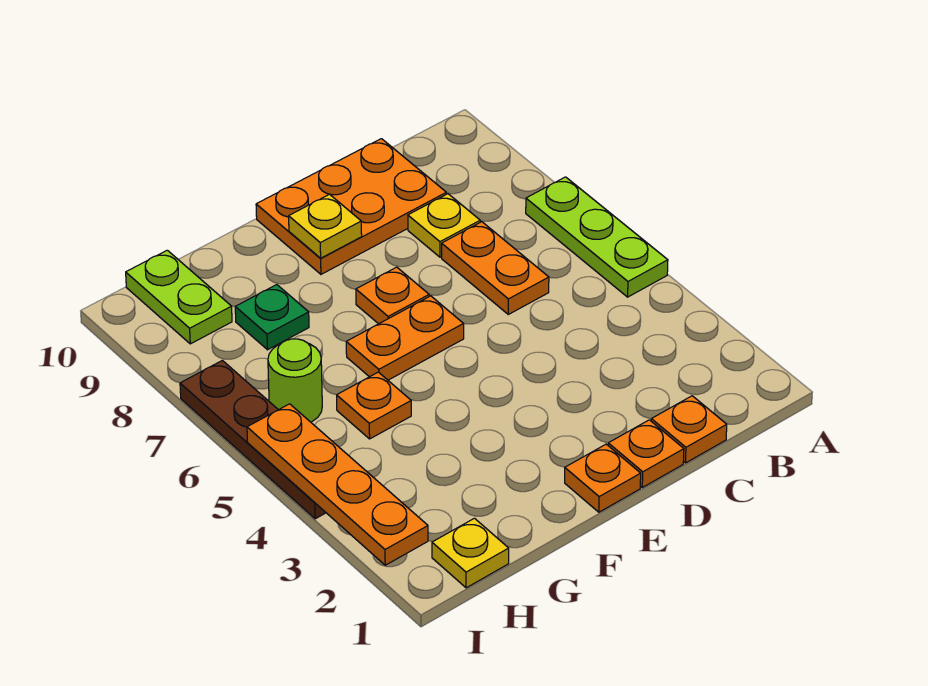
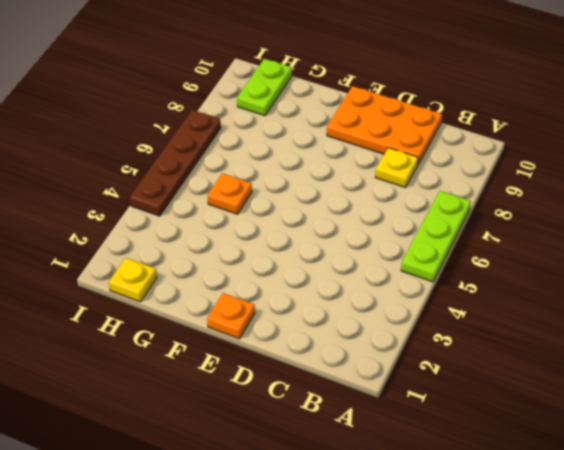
none -> orange plate C1 level 1
none -> orange plate C6:C7 level 1
none -> orange plate D1 level 1

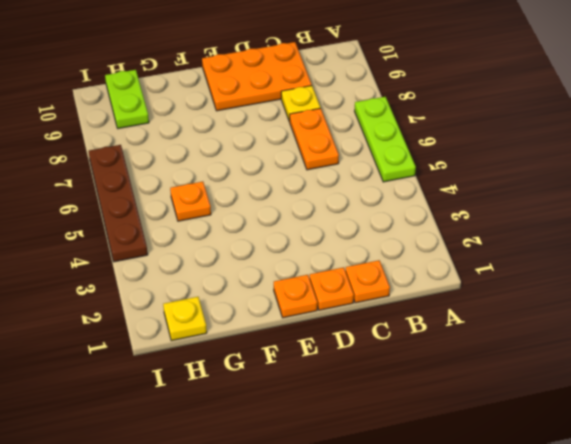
none -> orange plate E6:F6 level 1
none -> orange plate E7 level 1
none -> green plate G8 level 1

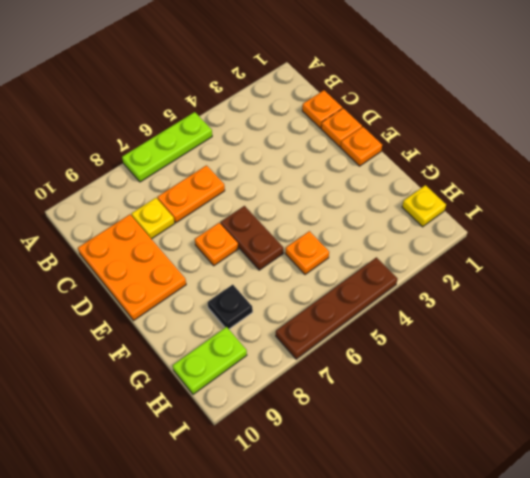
brown plate E6:F6 level 1 -> orange plate E6:F6 level 1
black plate G8 level 1 -> green plate G8 level 1
none -> lime round brick H6 level 1
none -> yellow plate E9 level 2
none -> orange plate I2:I5 level 2

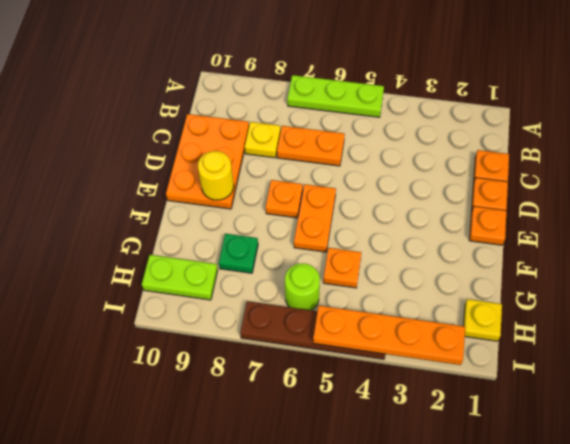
yellow round brick E9 level 2 -> yellow plate E9 level 2

